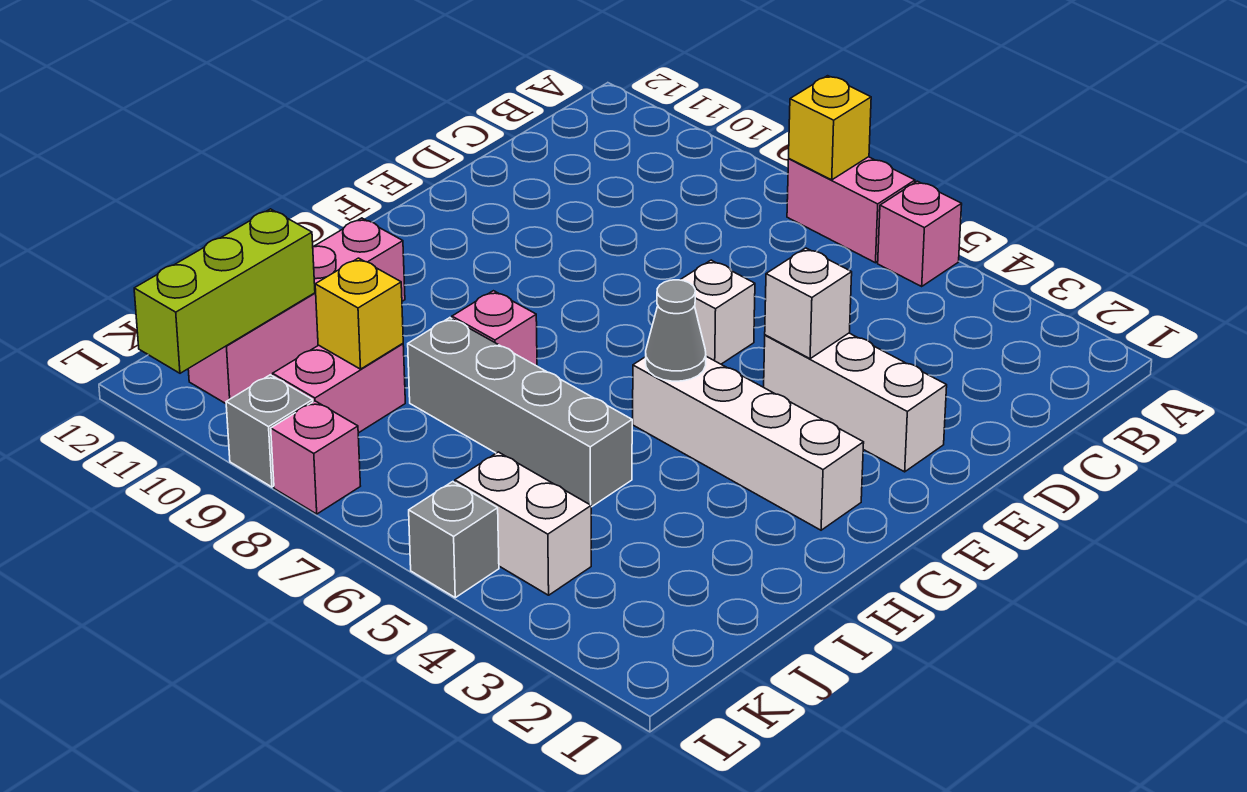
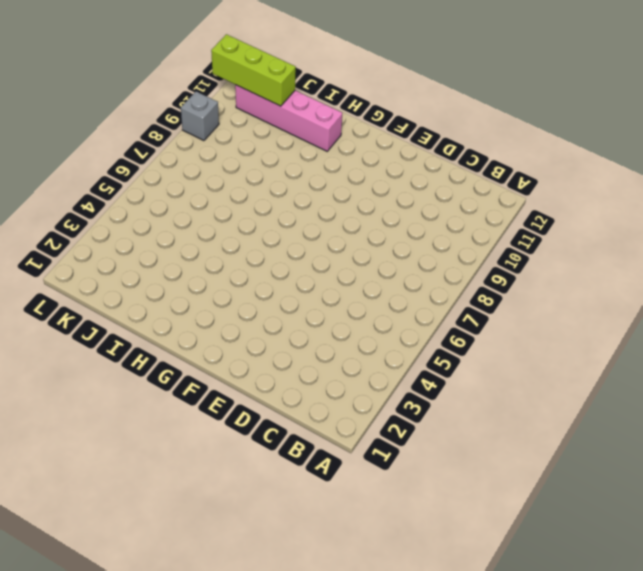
none -> pink brick A5 level 1
none -> pink brick A6:A7 level 1
none -> white brick E2:E4 level 1

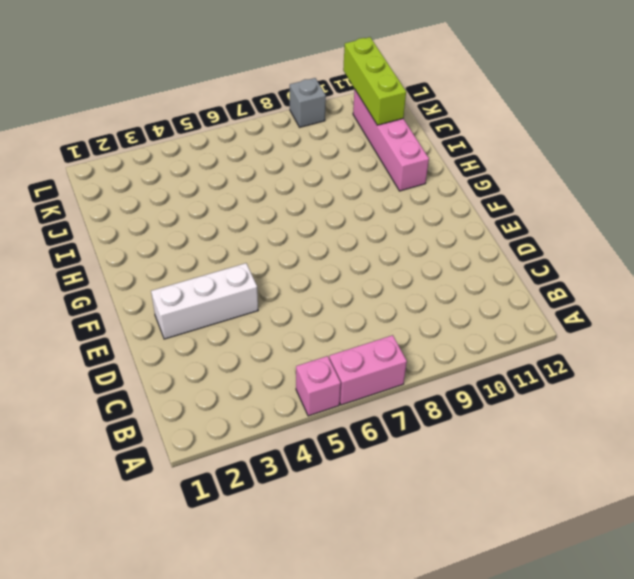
none -> white brick E6 level 1
none -> white brick G2:G5 level 1
none -> pink brick H8 level 1

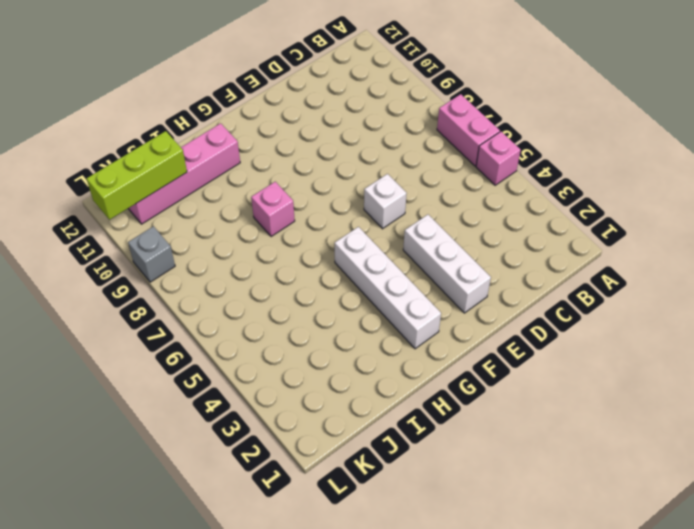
none -> grey brick I5:I8 level 1
none -> pink brick J9:K9 level 1
none -> white brick K4:K5 level 1

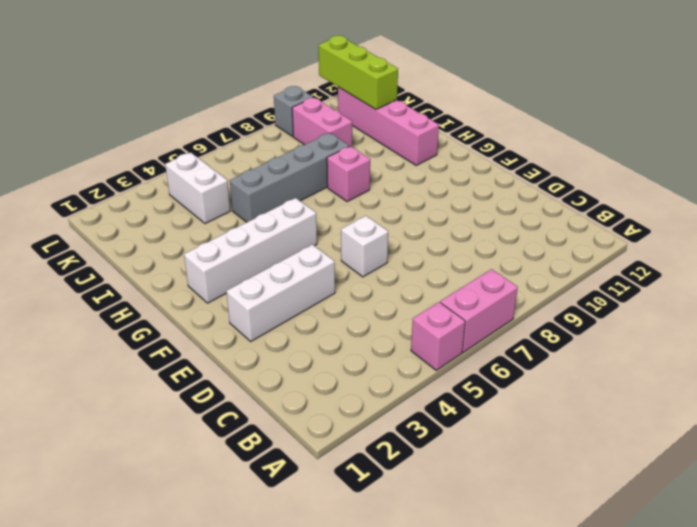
white brick J4:K4 level 1 -> white brick K4:K5 level 1
none -> grey brick L5 level 1
none -> pink brick L8 level 1
none -> yellow brick A7 level 2

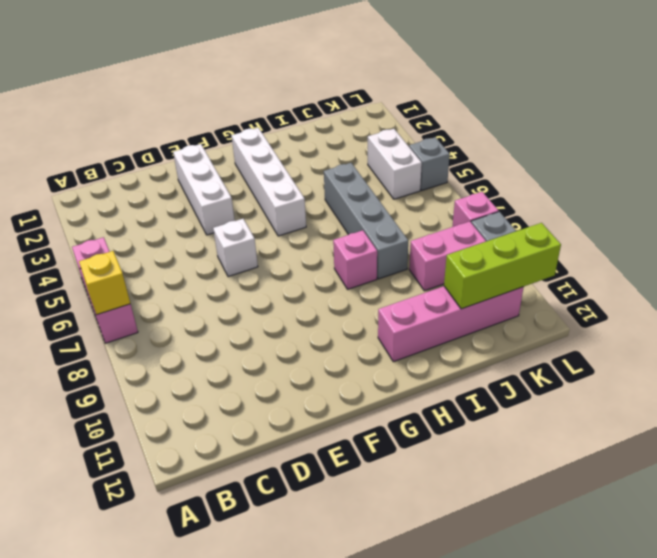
none -> white brick E4 level 2
none -> grey cone G5 level 2
none -> yellow brick J9 level 2

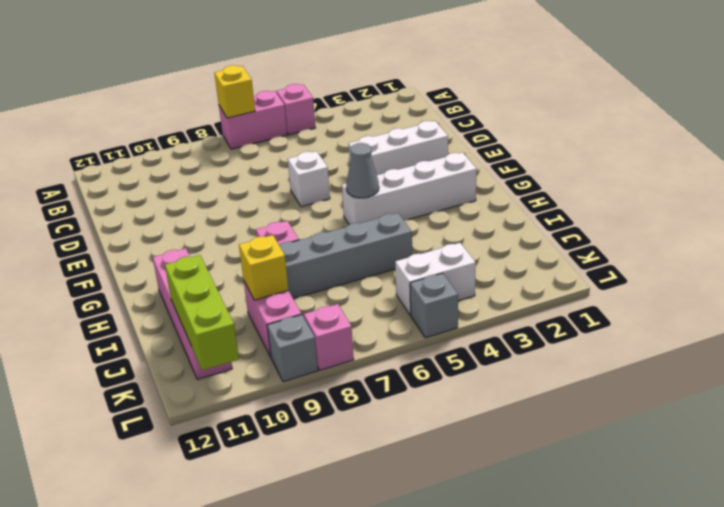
none -> white brick E4 level 2

